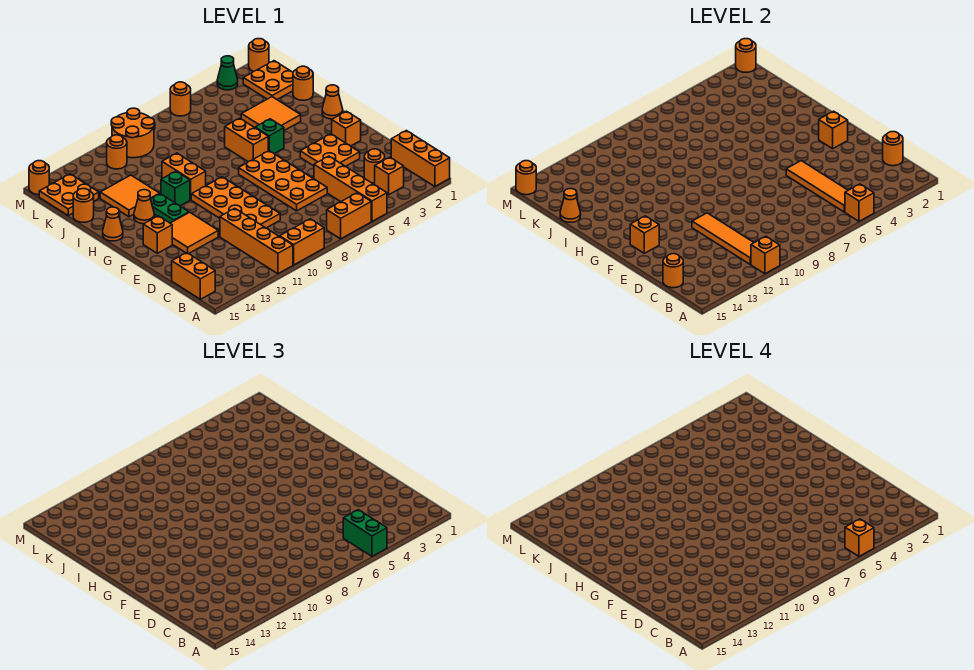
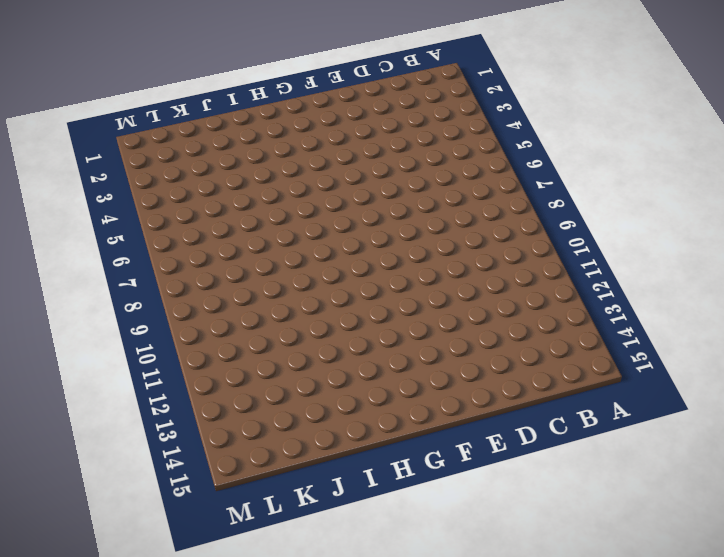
none -> orange brick A1:C1 level 1
none -> orange brick A5:D5 level 1
none -> orange brick A6:A7 level 1
none -> orange brick A9:A10 level 1

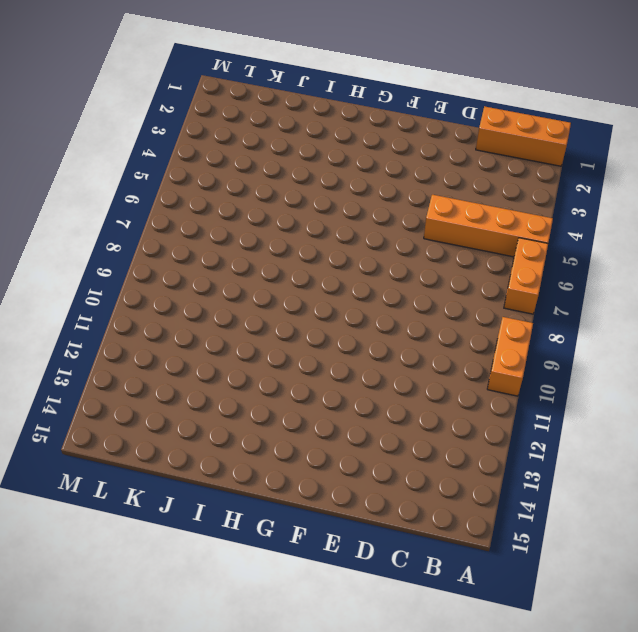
none -> orange brick A11:D11 level 1
none -> orange brick B3 level 1
none -> orange brick B15:C15 level 1
none -> orange round brick C3 level 1

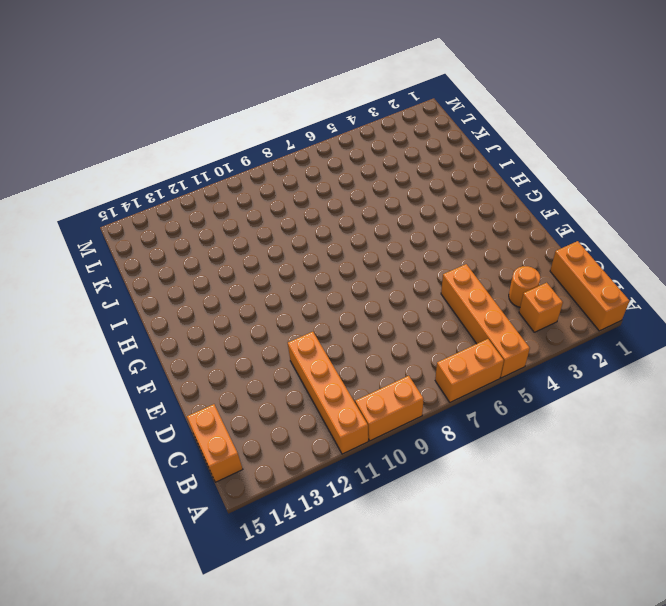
none -> orange plate D6:G7 level 1
none -> orange plate D9:G10 level 1
none -> orange plate E3:F4 level 1
none -> orange tile E12:F13 level 1

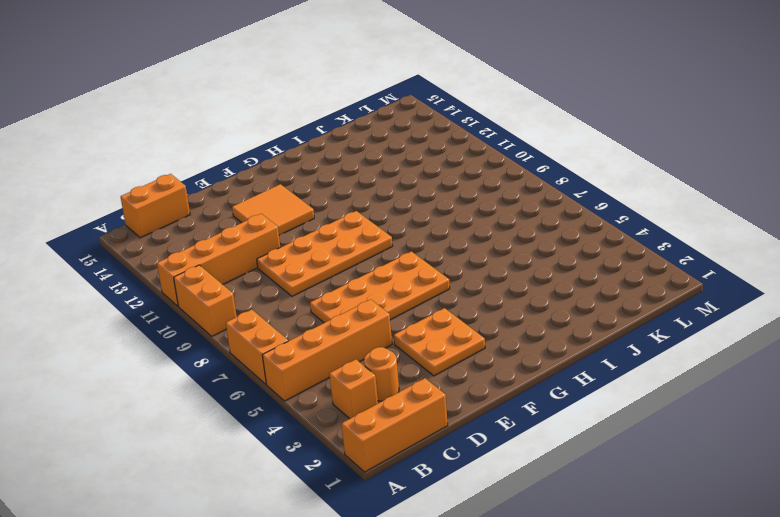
none -> orange brick F2 level 1
none -> orange brick F14 level 1
none -> green plate G12:H12 level 1
none -> orange cone H1 level 1

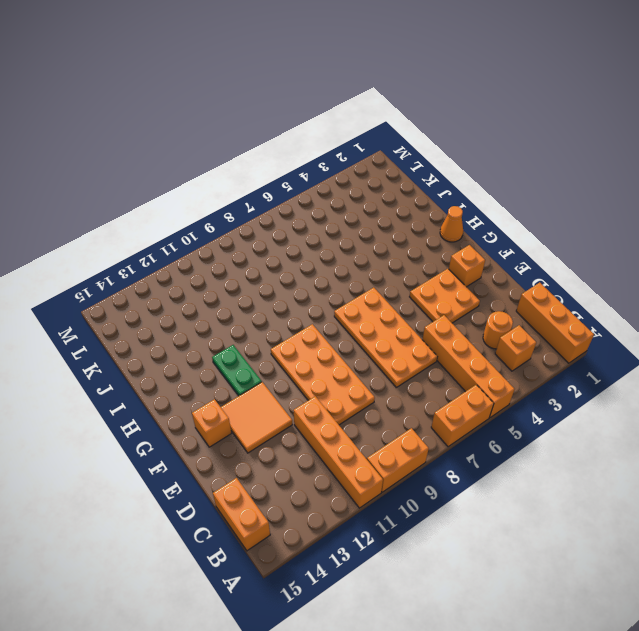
none -> green brick H5 level 1
none -> orange brick H6:I6 level 1
none -> orange brick H10:I10 level 1
none -> green brick H11 level 1

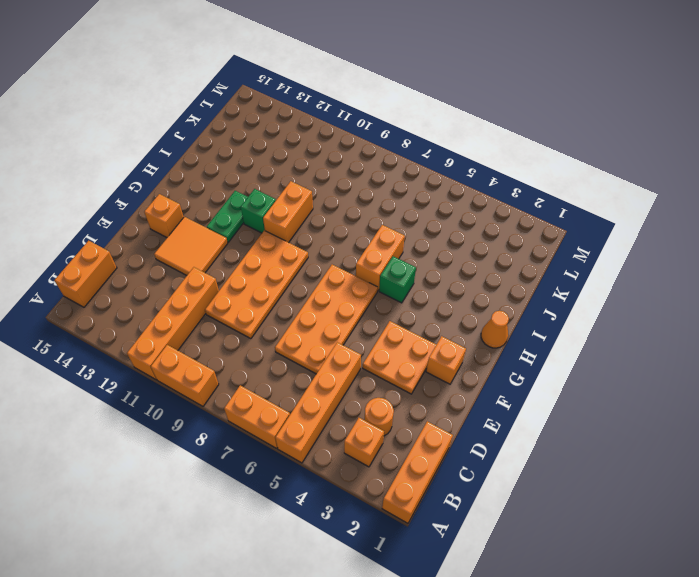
none -> orange cone H13 level 1
none -> orange cone H15 level 1
none -> orange tile I3:J4 level 1
none -> orange tile I12:J13 level 1

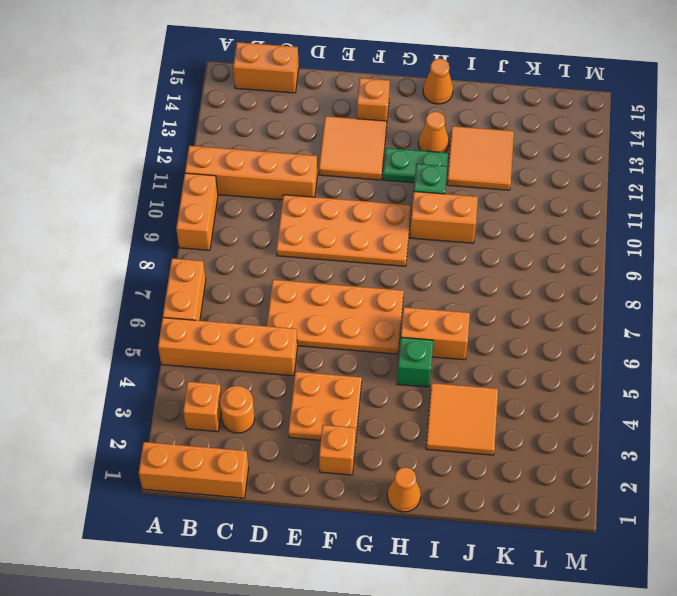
none -> orange round brick J1 level 1
none -> orange round brick J15 level 1
none -> orange plate K1:L2 level 1
none -> orange plate K14:L15 level 1

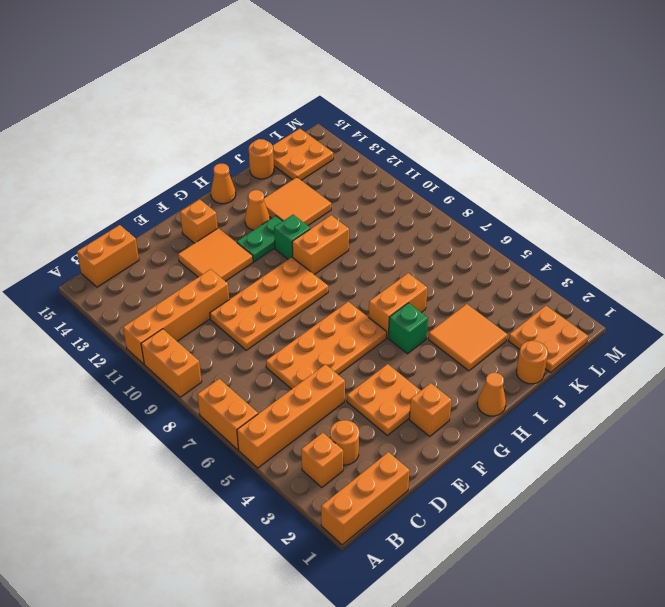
none -> orange round brick L9:M10 level 1
none -> orange round brick L11 level 1
none -> orange round brick M1 level 1
none -> green cone M3 level 1

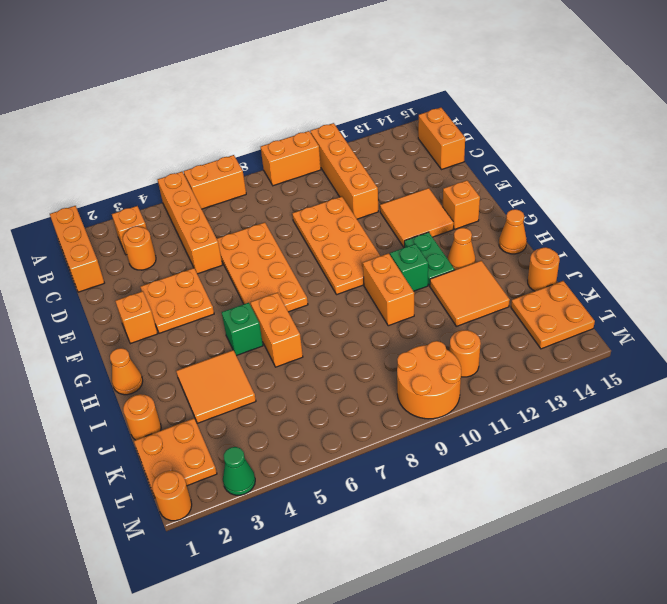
none -> orange round brick M6 level 1
none -> orange round brick M15 level 1
none -> orange brick A5 level 2
none -> orange brick A11 level 2

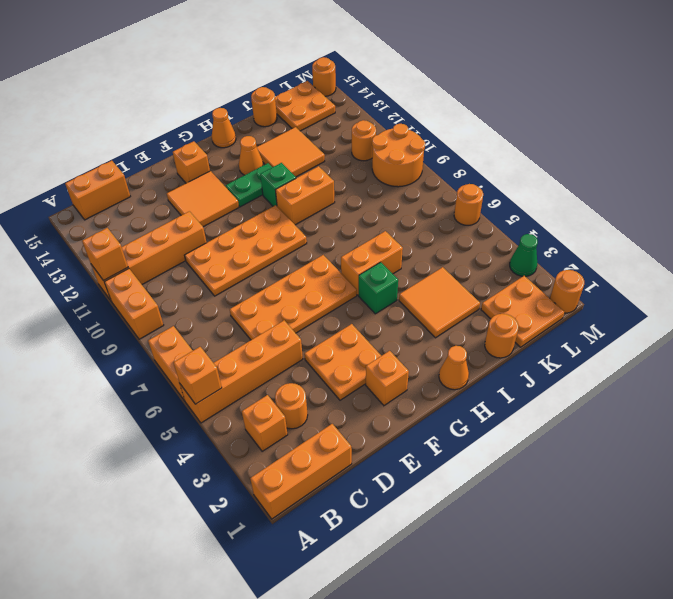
none -> orange tile B5:E5 level 2
none -> orange tile B11:E11 level 2
none -> orange round brick C1 level 2
none -> orange round brick C15 level 2

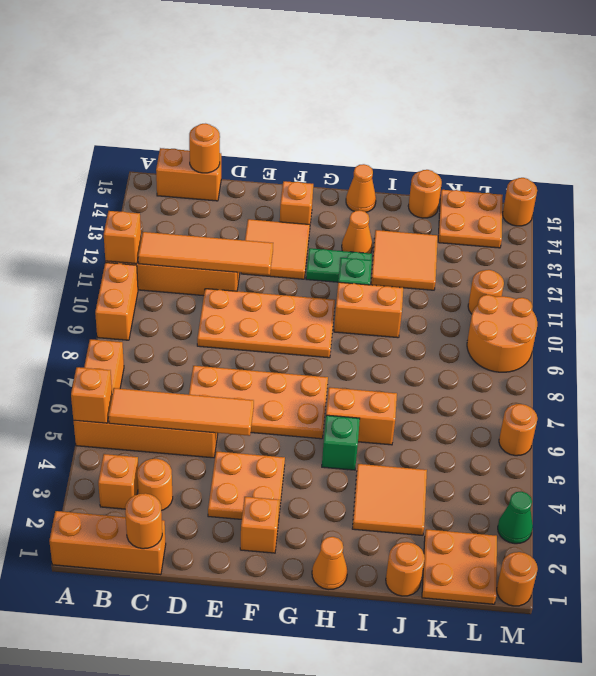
none -> orange brick F2 level 2
none -> orange brick F14 level 2
none -> orange cone J15 level 2
none -> orange round brick M1 level 2

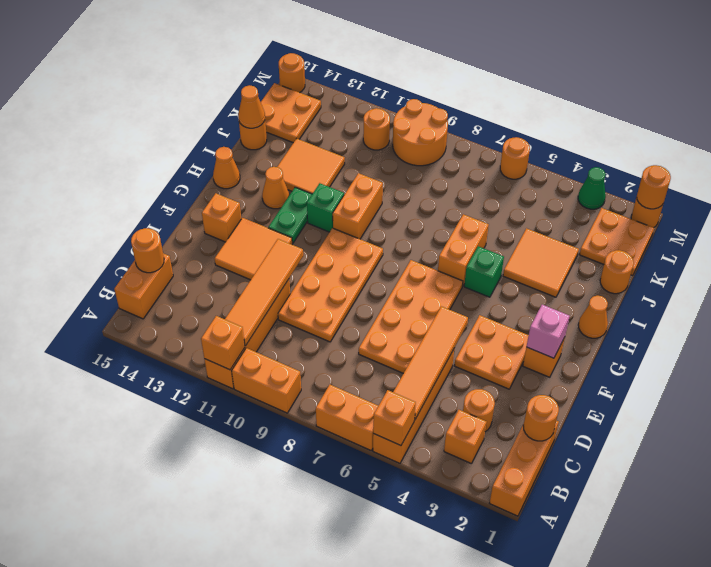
pink brick F2 level 2 -> orange brick F2 level 2
none -> orange brick F14 level 2
none -> orange round brick M15 level 2
none -> green brick A5:B5 level 3
none -> orange brick A5 level 4

